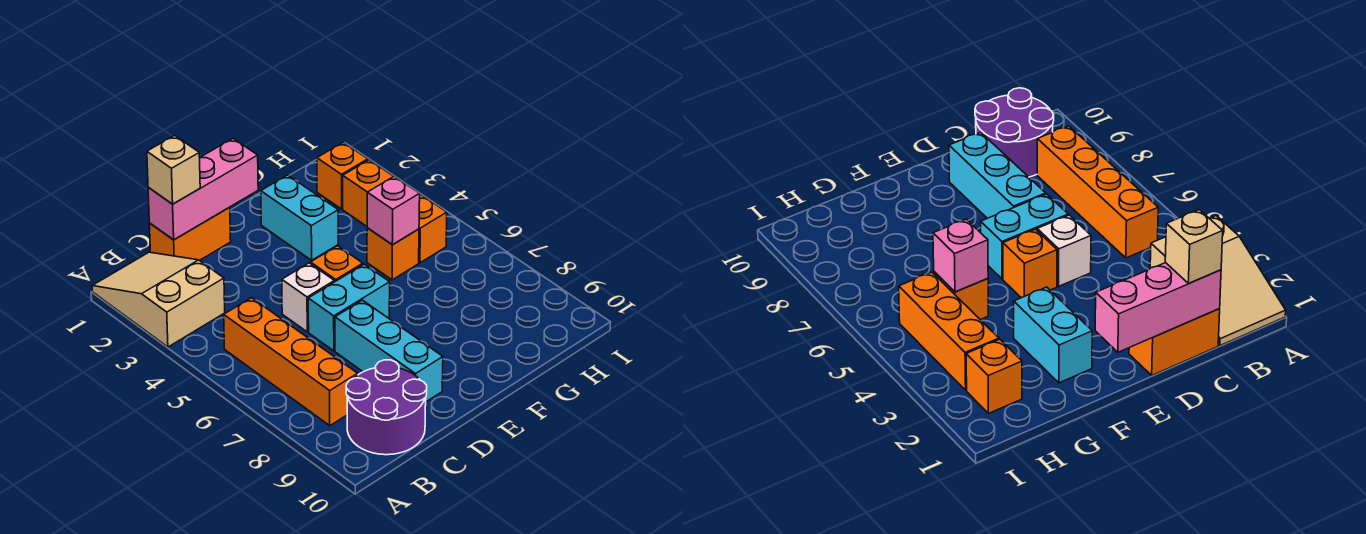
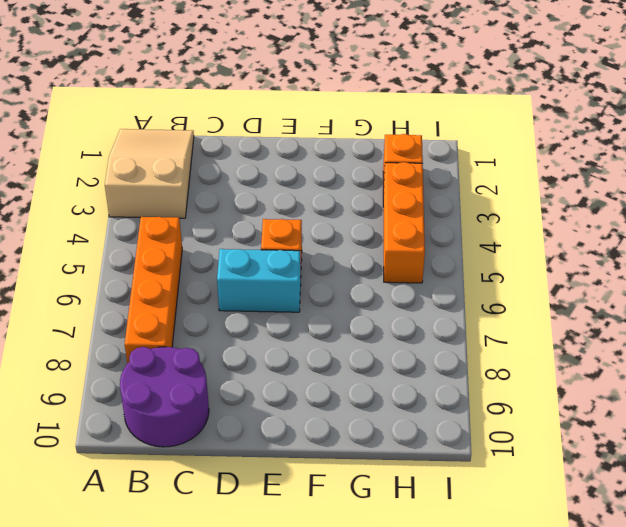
none -> orange brick C1:D1 level 1
none -> white brick D5 level 1
none -> cyan brick D7:D9 level 1

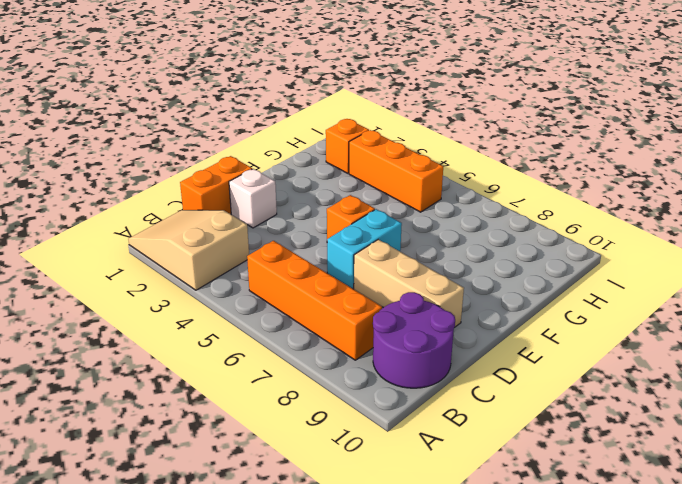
white brick D2 level 1 -> white brick D5 level 1
tan brick D7:D9 level 1 -> cyan brick D7:D9 level 1
none -> cyan brick F2:F3 level 1
none -> orange brick G5 level 1
none -> pink brick C1:E1 level 2

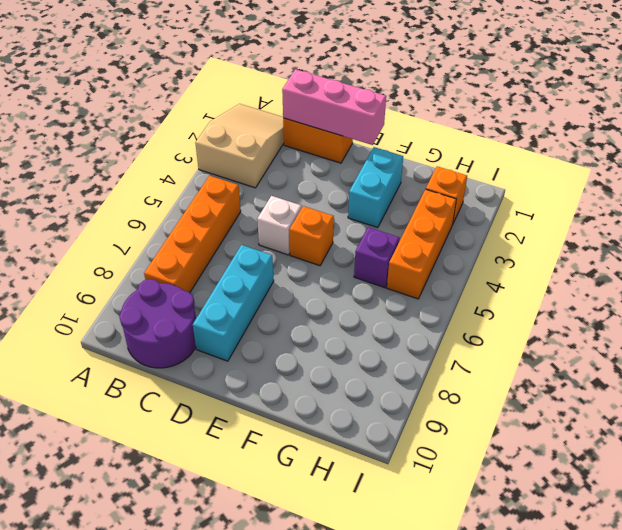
purple brick G5 level 1 -> orange brick G5 level 1
none -> cyan brick D6:E6 level 1
none -> pink brick G5 level 2
none -> tan brick C1 level 3

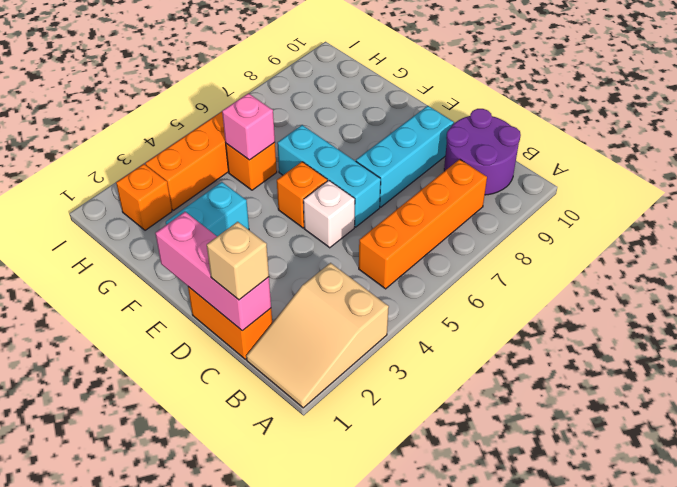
cyan brick D6:F6 level 1 -> cyan brick D6:E6 level 1

